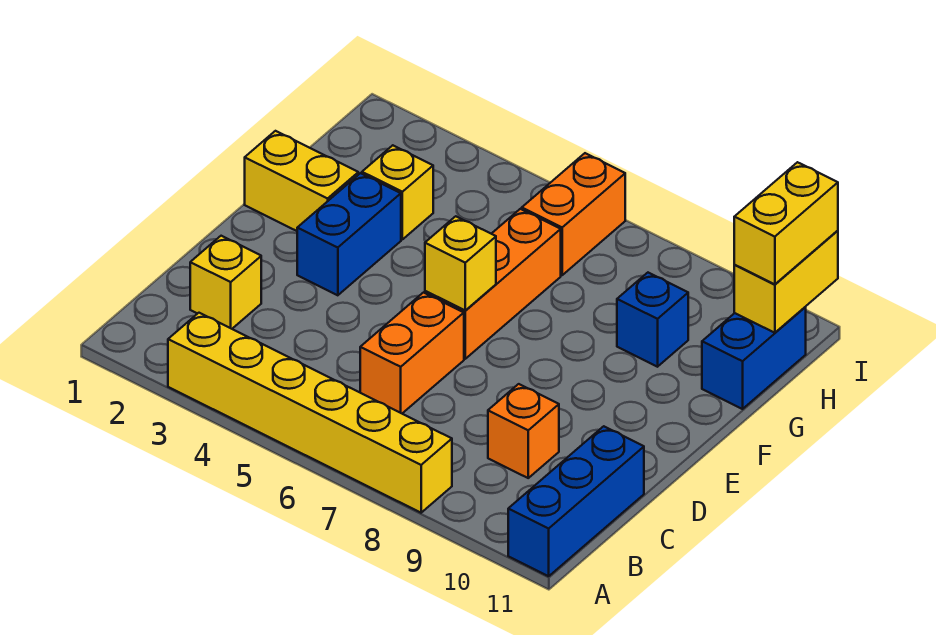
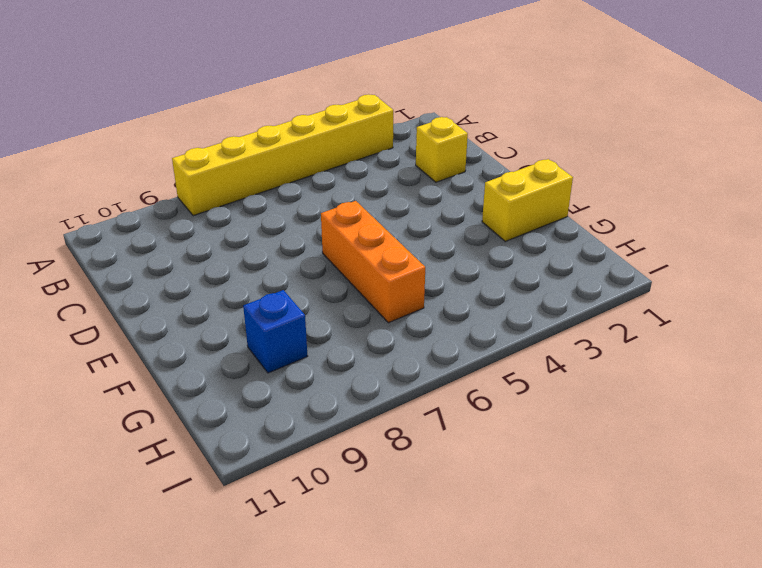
none -> blue brick A11:C11 level 1
none -> orange brick C6:D6 level 1
none -> orange brick C9 level 1

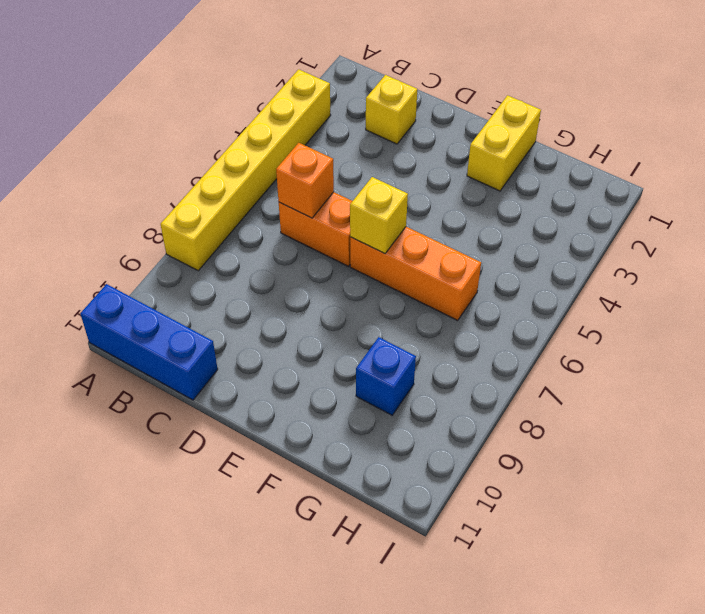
orange brick C6 level 2 -> orange brick C9 level 1
none -> blue brick E3:F3 level 1
none -> yellow brick G3 level 1
none -> blue brick G11:H11 level 1

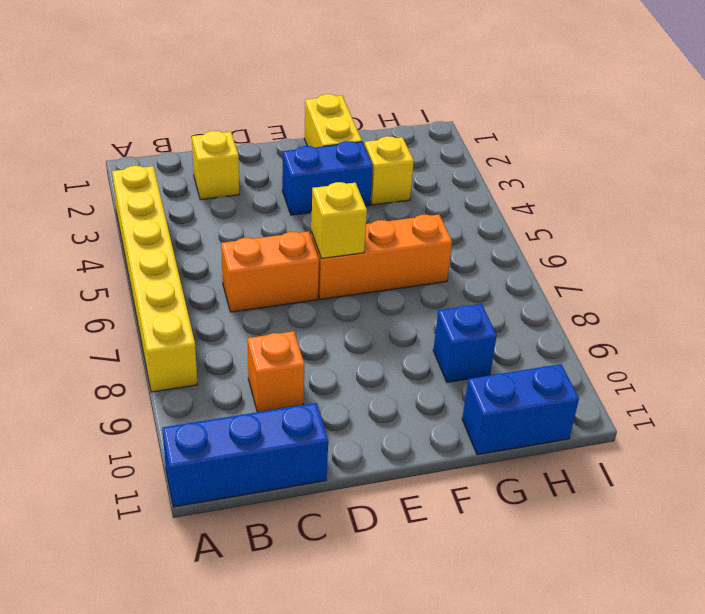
none -> orange brick H6:I6 level 1
none -> yellow brick H11:I11 level 2
none -> yellow brick H11:I11 level 3

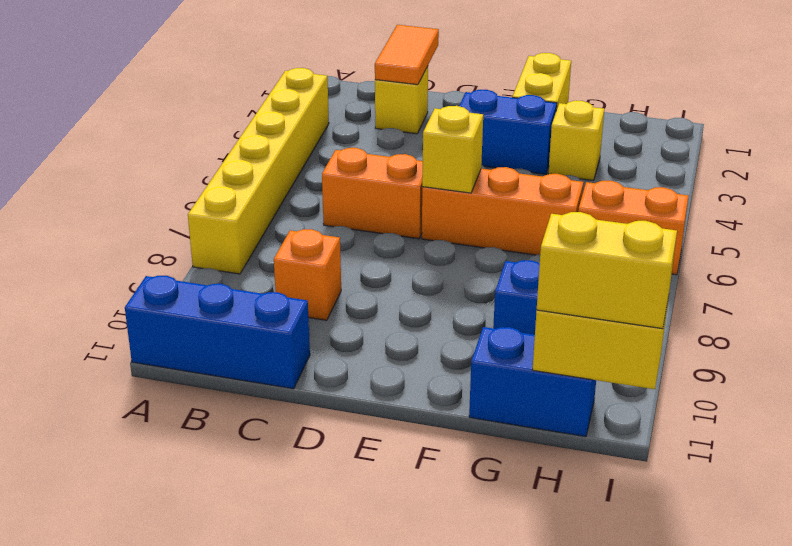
orange tile C1:C2 level 2 -> none

